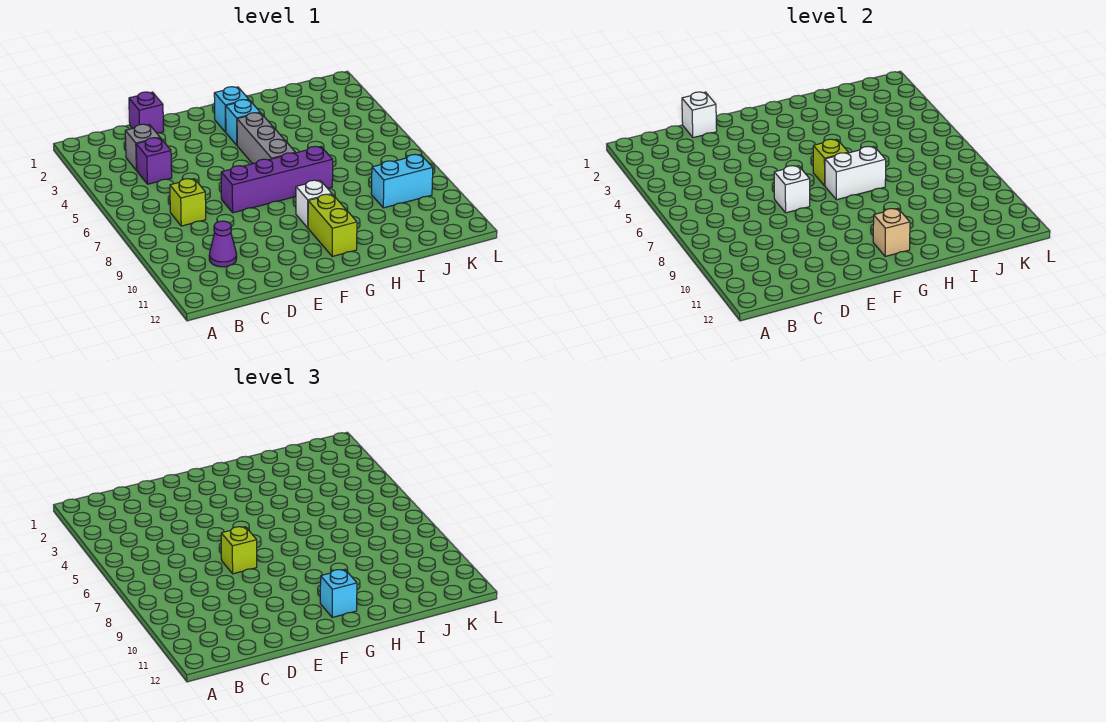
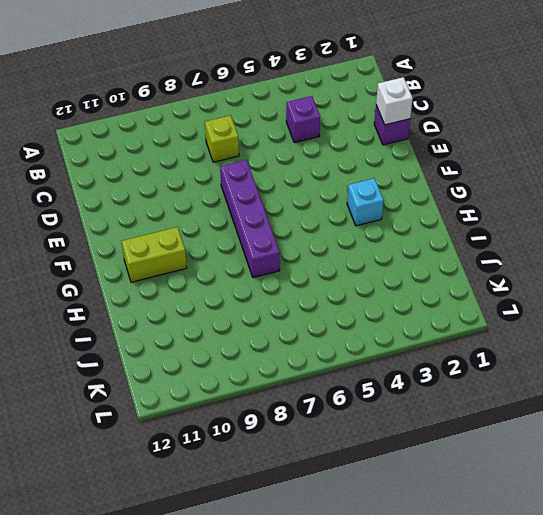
none -> grey brick C3 level 1
none -> purple cone C10 level 1
none -> cyan brick G2 level 1

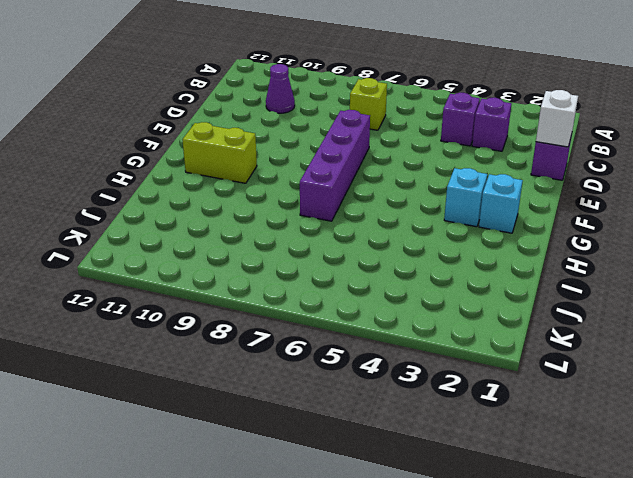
purple brick C3 level 1 -> grey brick C3 level 1
none -> grey brick G4:G6 level 1
none -> white brick G9 level 1
none -> cyan brick J9:K9 level 1

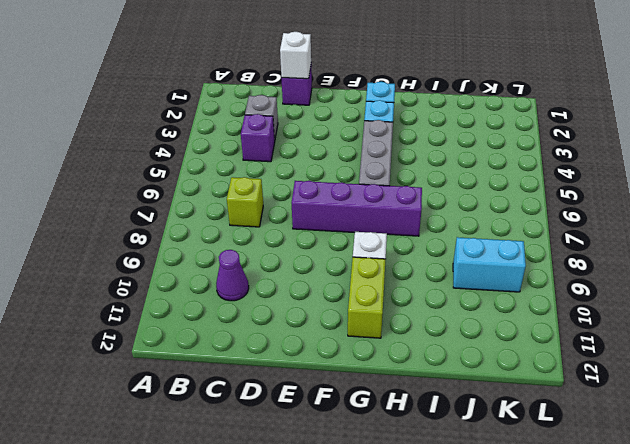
none -> white brick E7 level 2
none -> lime brick G6 level 2
none -> white brick G7:H7 level 2

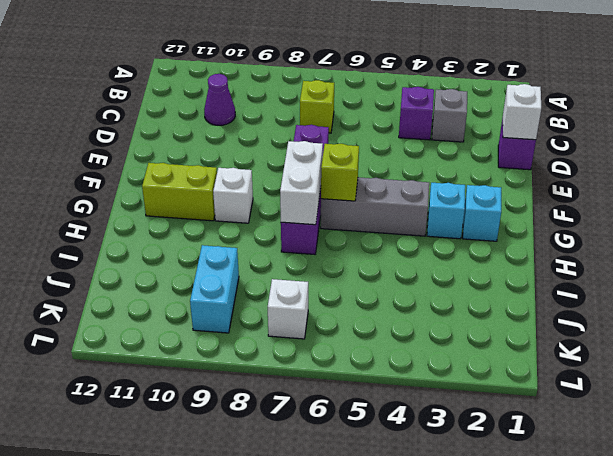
white brick K7 level 1 -> white brick E7 level 2
none -> tan brick G11 level 2
none -> lime brick E7 level 3
none -> cyan brick G11 level 3

